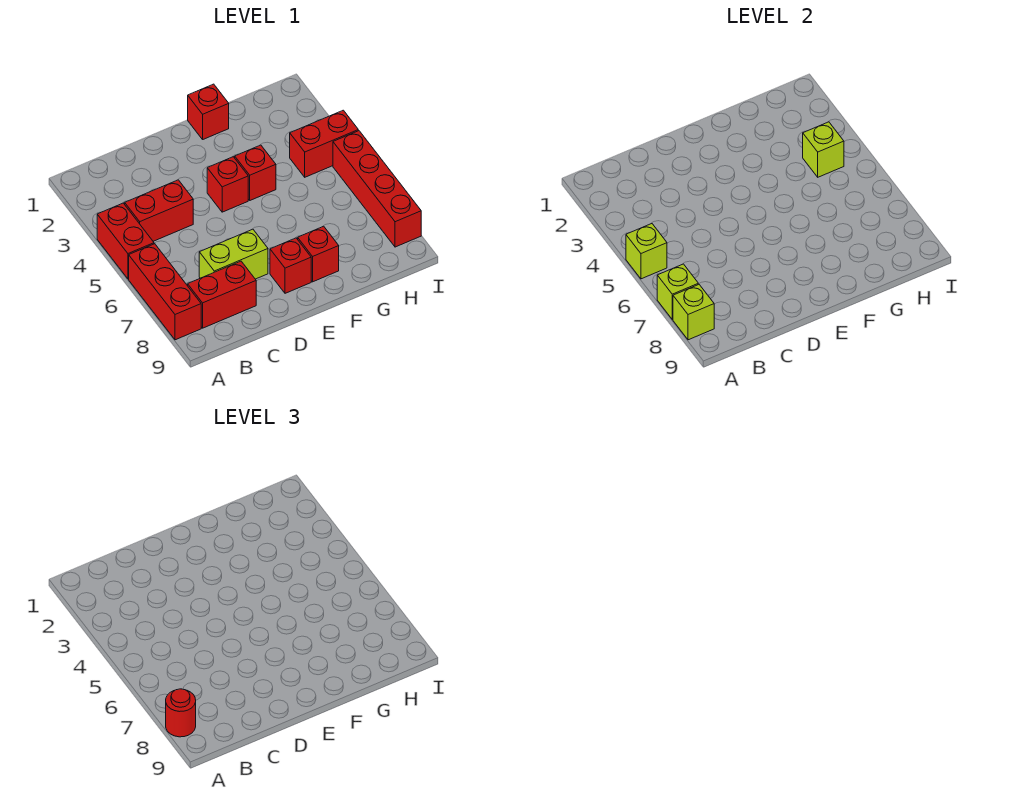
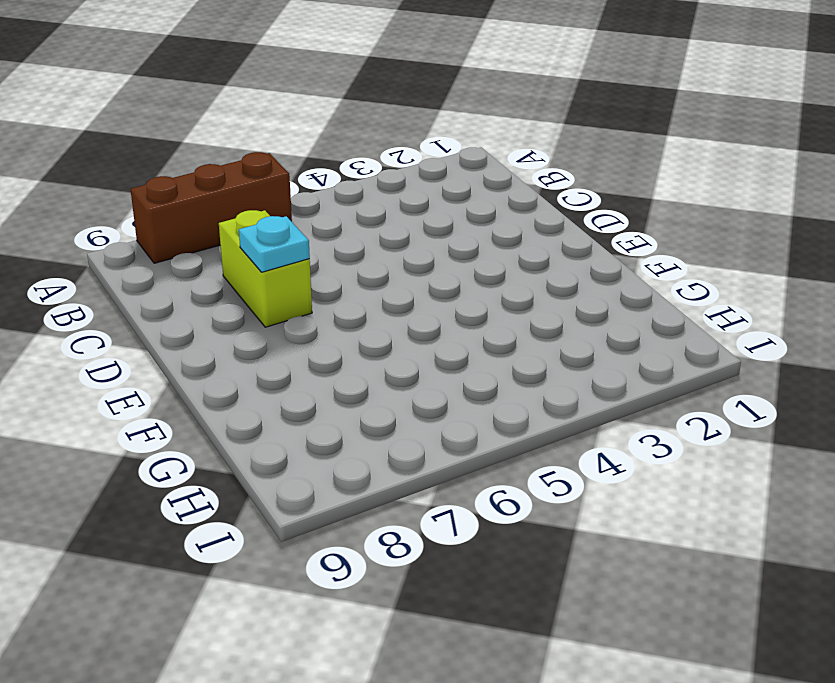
brown brick A6:A8 level 1 -> red brick A6:A8 level 1
cyan plate D7 level 2 -> none
none -> red brick A4:A5 level 1
none -> red brick B4:C4 level 1
none -> red brick B8:C8 level 1

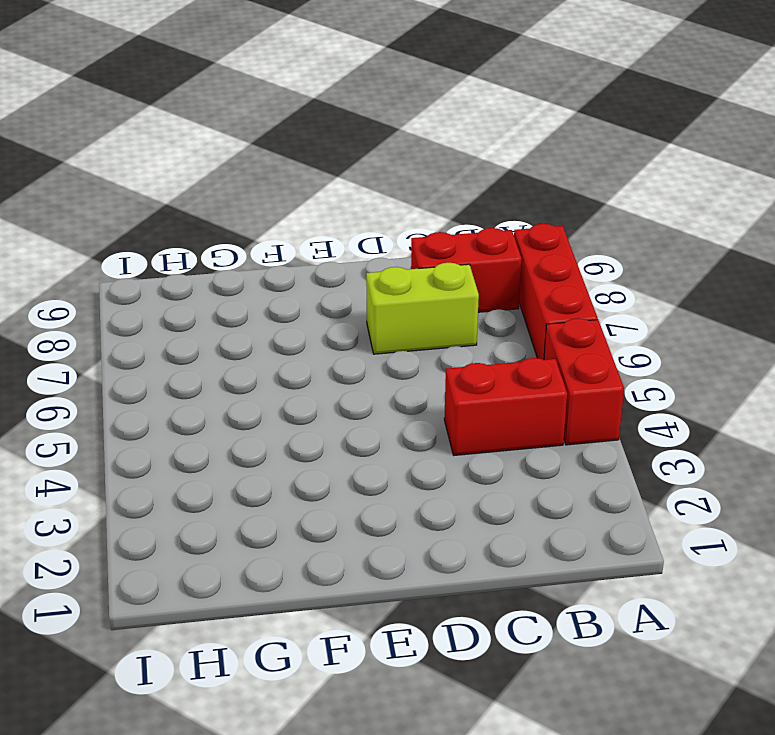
none -> red brick E4 level 1
none -> red brick E8 level 1
none -> red brick F1 level 1

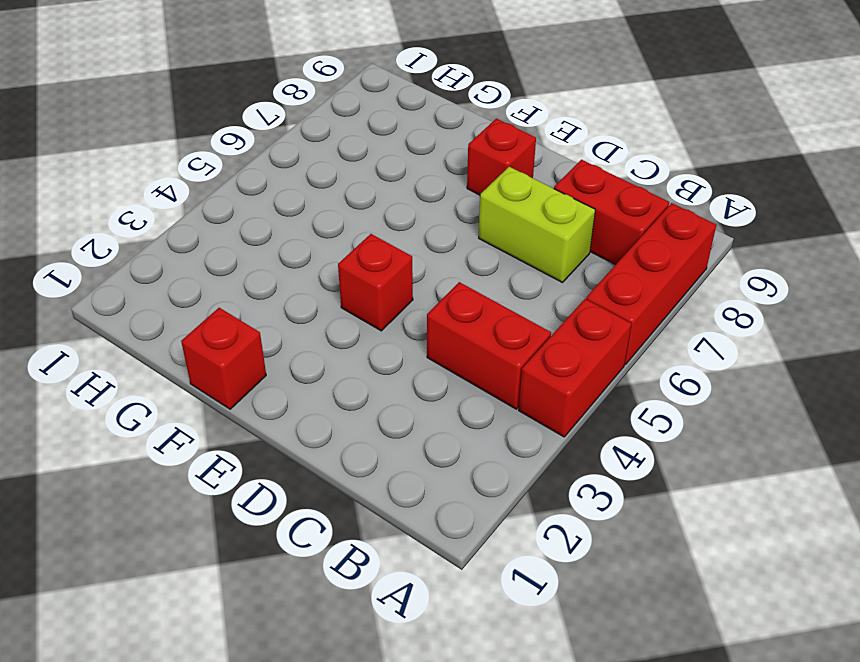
none -> red brick F4 level 1
none -> red brick F8 level 1
none -> red brick H4:I4 level 1

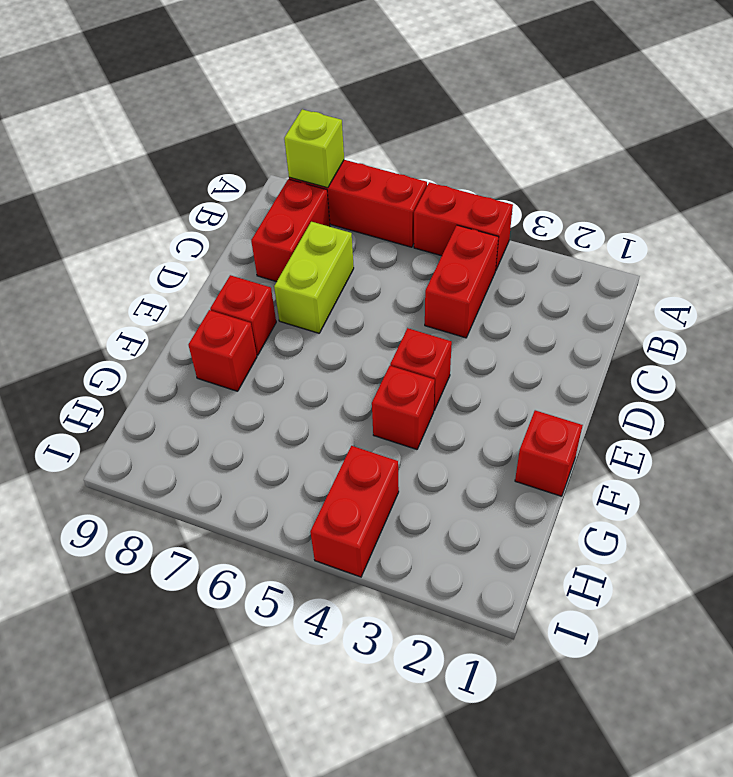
none -> red brick I5:I8 level 1
none -> lime brick A5 level 2
none -> lime brick A7 level 2

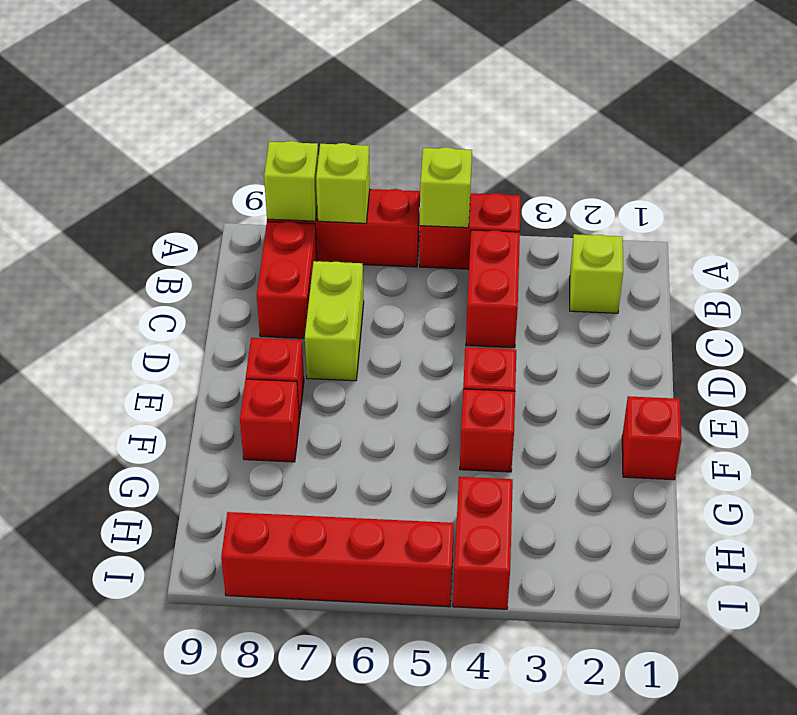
lime brick B2 level 1 -> lime brick H4 level 2
none -> red round brick A8 level 3

